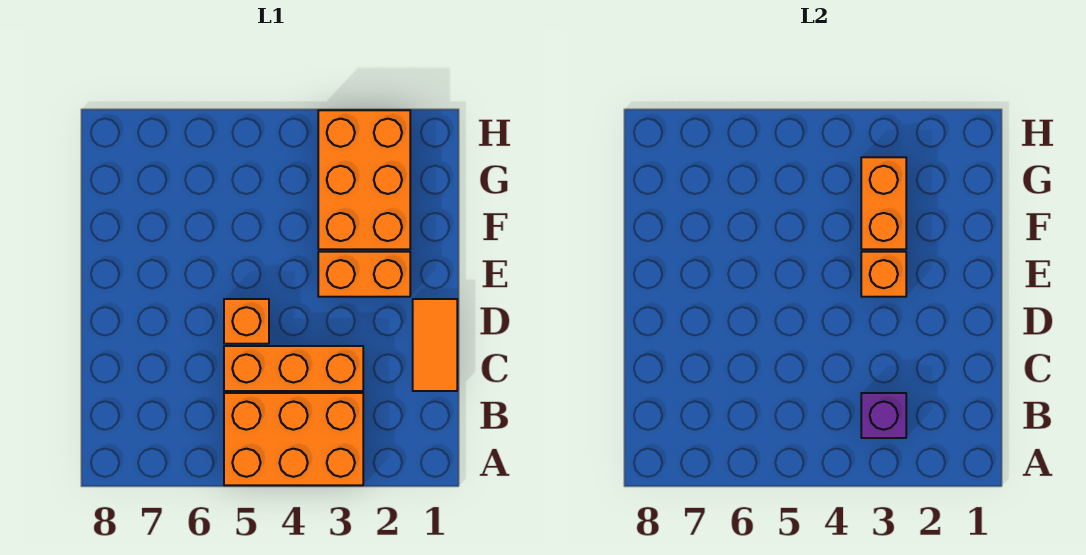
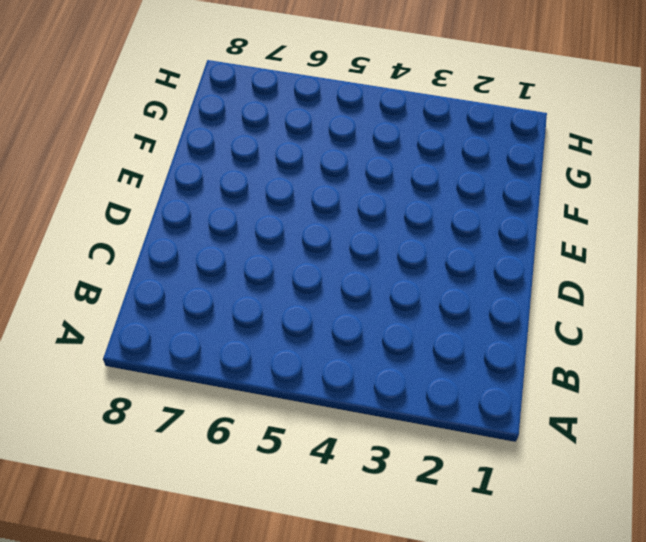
none -> orange brick A3:B5 level 1
none -> orange tile C1:D1 level 1

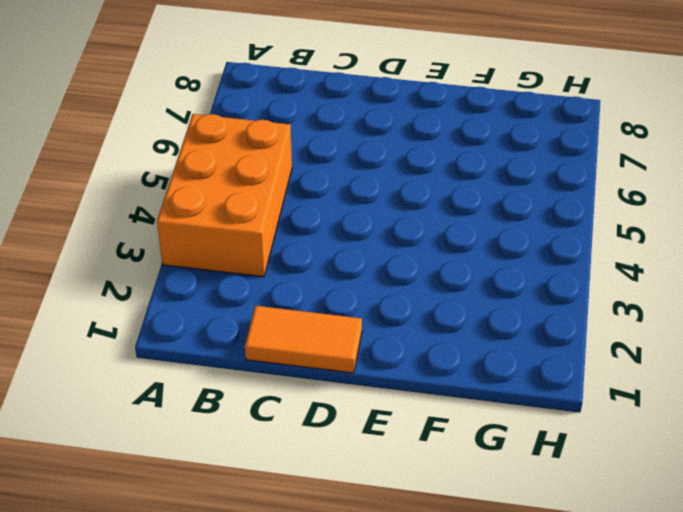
none -> orange brick C3:C5 level 1
none -> orange brick D5 level 1

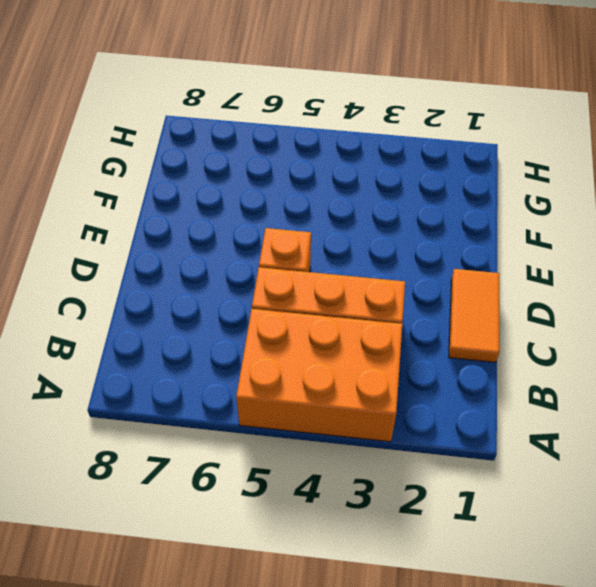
none -> orange brick E2:E3 level 1
none -> orange brick F2:H3 level 1

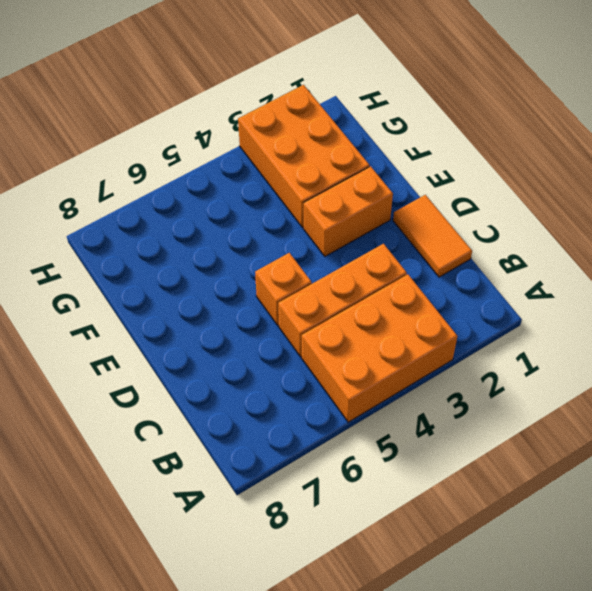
none -> purple brick B3 level 2
none -> orange brick E3 level 2

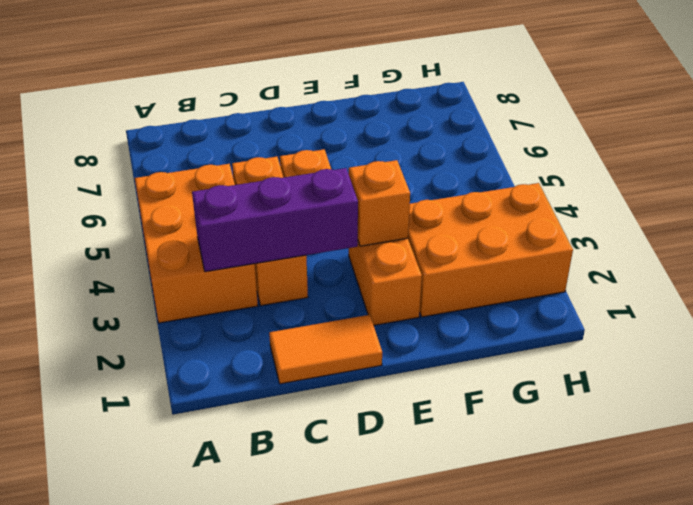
purple brick B3:D3 level 2 -> purple brick B3 level 2
none -> orange brick F3:G3 level 2

